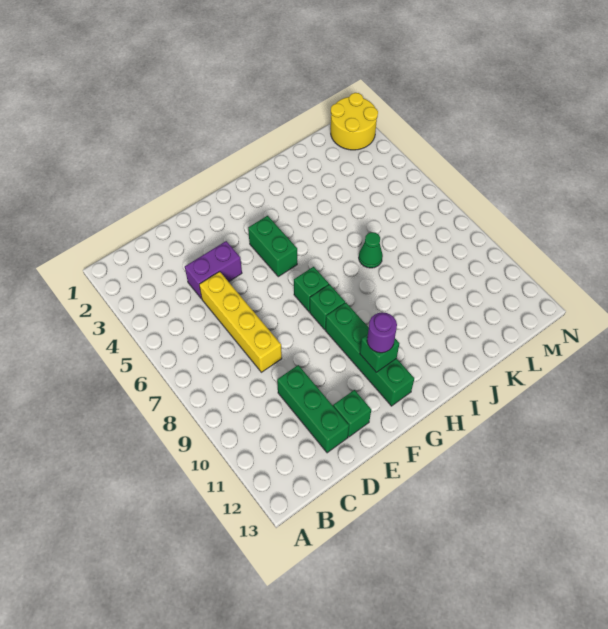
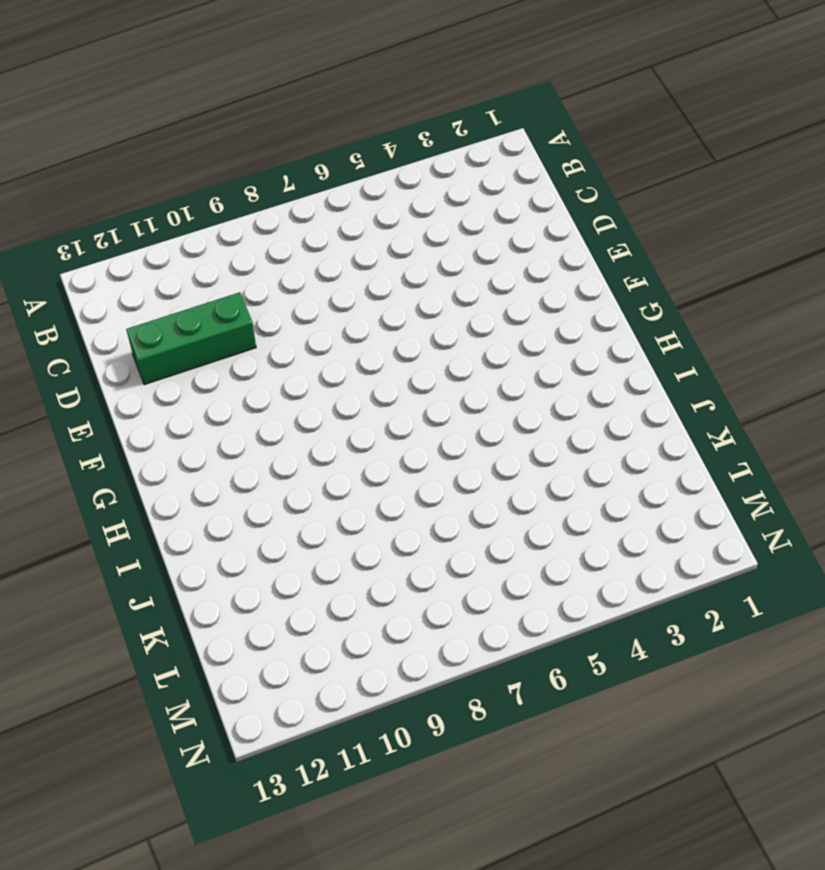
none -> purple brick D4:E4 level 1
none -> yellow brick D5:D8 level 1
none -> green brick E12 level 1

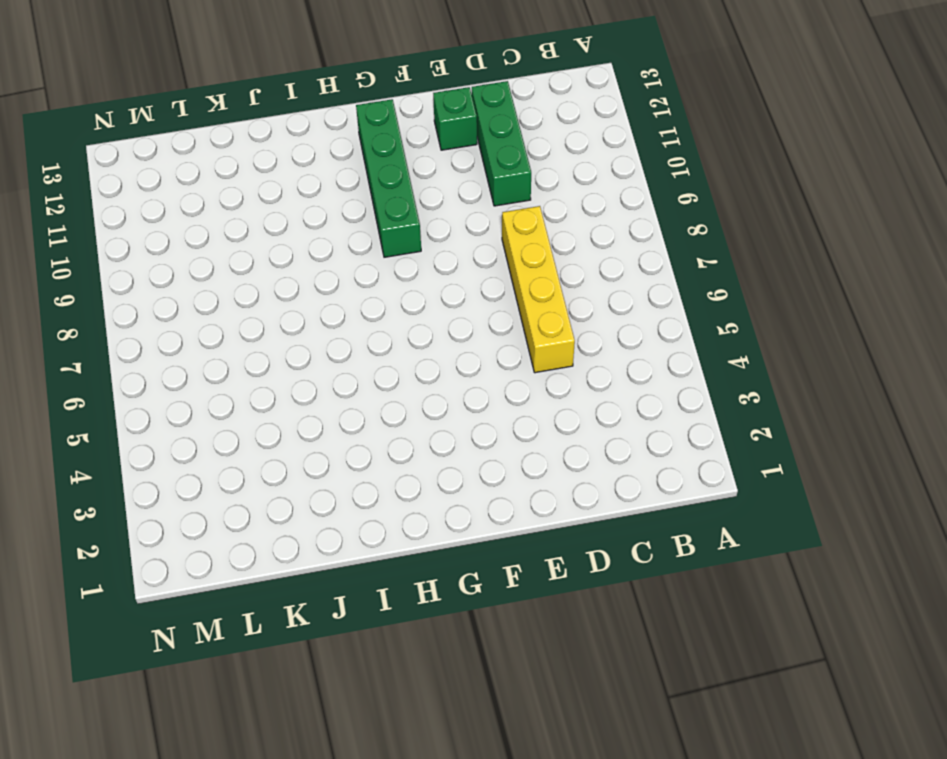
none -> purple brick D4:E4 level 1
none -> green brick G4:G5 level 1
none -> green brick G7 level 1

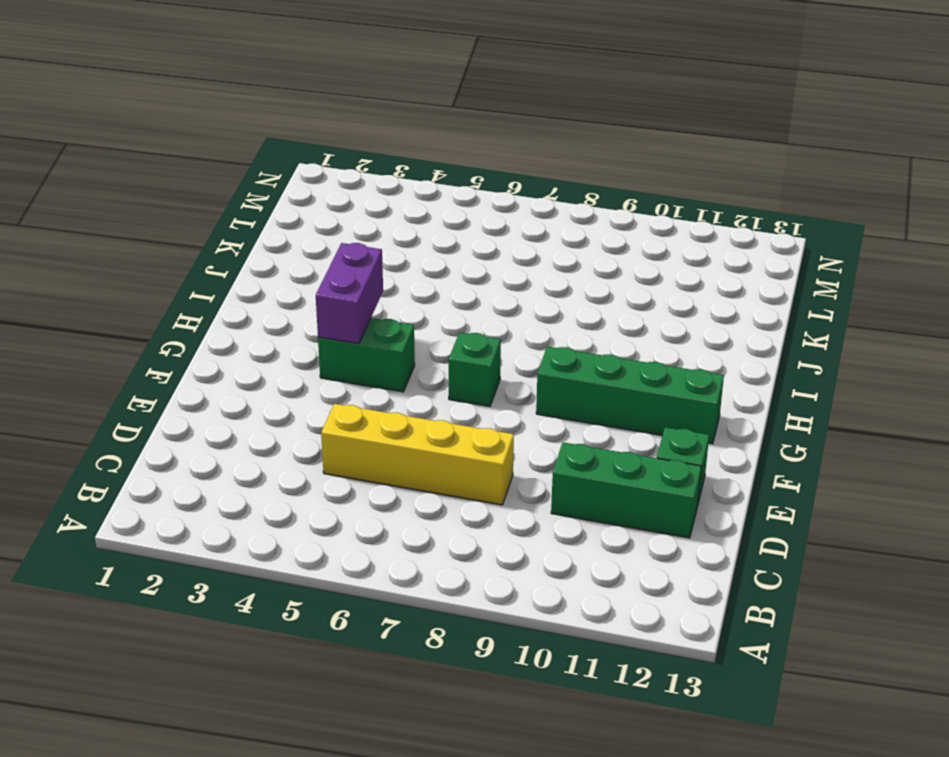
purple brick G4:H4 level 2 -> purple brick D4:E4 level 1
none -> green brick G8 level 1
none -> green cone J7 level 1
none -> yellow round brick M1:N2 level 1

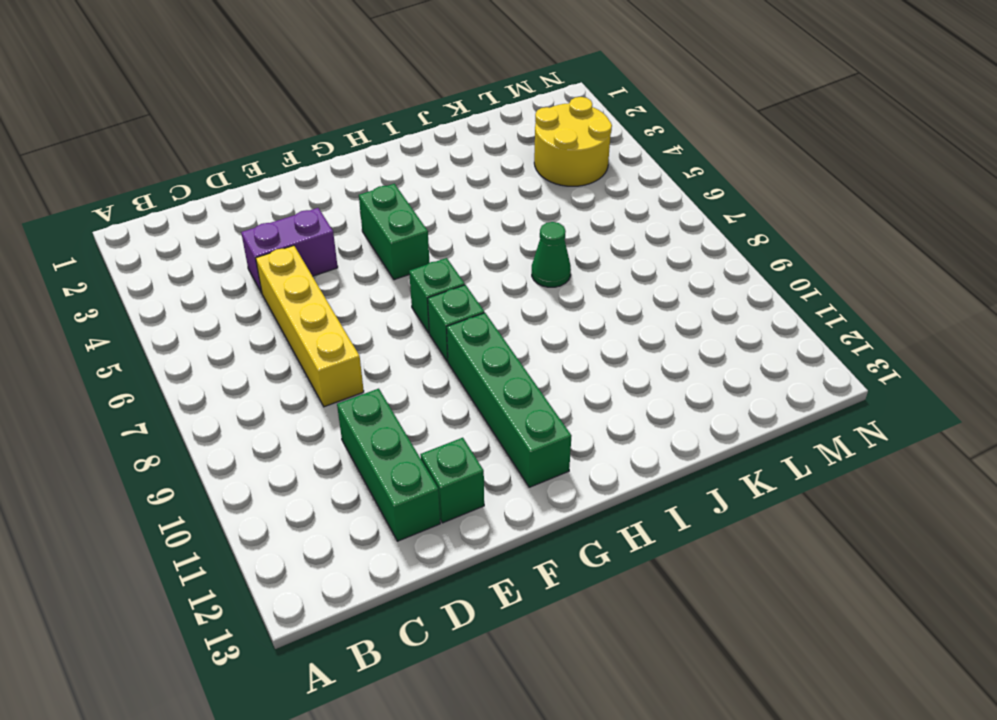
yellow round brick L3:M4 level 1 -> yellow round brick M1:N2 level 1
none -> green brick G11 level 2
none -> purple round brick G11 level 3

